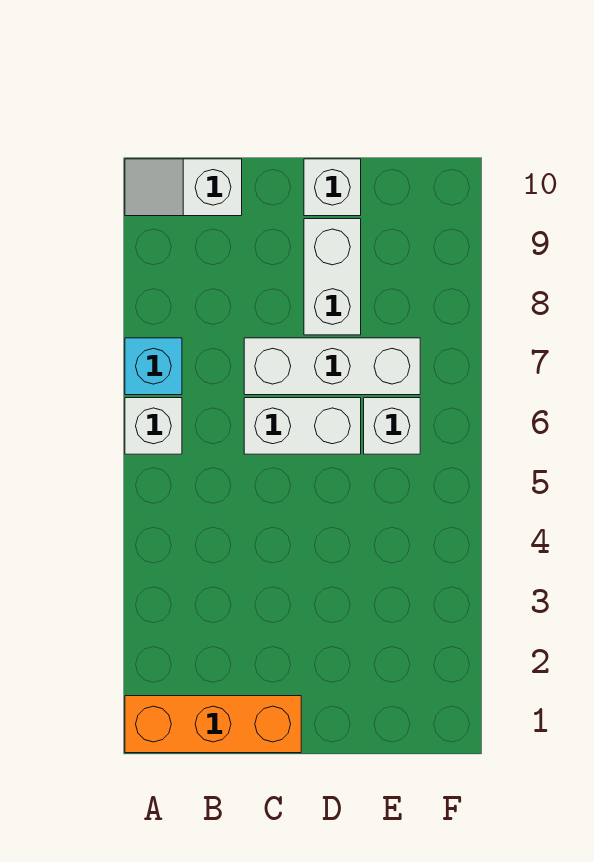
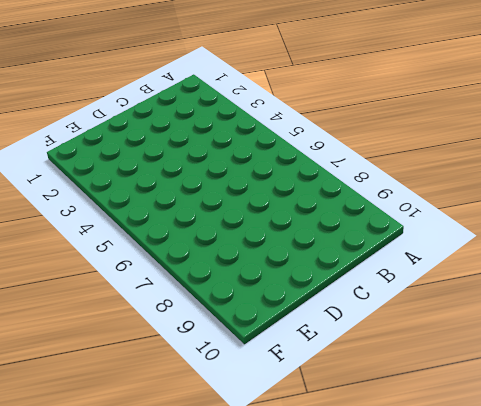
none -> orange brick A1:C1 level 1
none -> white brick A6 level 1

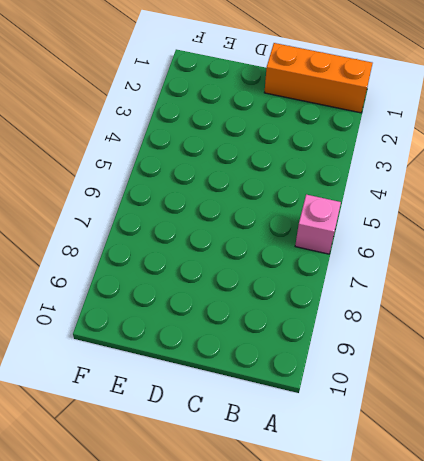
pink brick A6 level 1 -> white brick A6 level 1
none -> cyan brick A7 level 1
none -> white slope A10:B10 level 1 top B

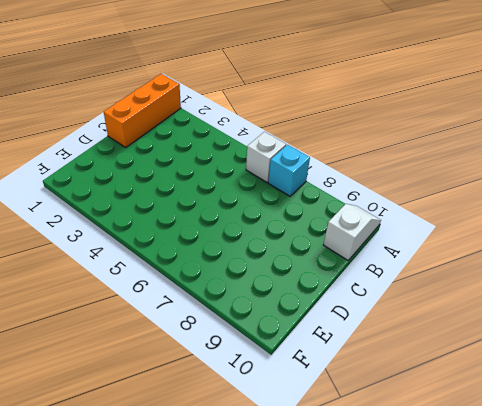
none -> white brick C6:D6 level 1
none -> white brick C7:E7 level 1

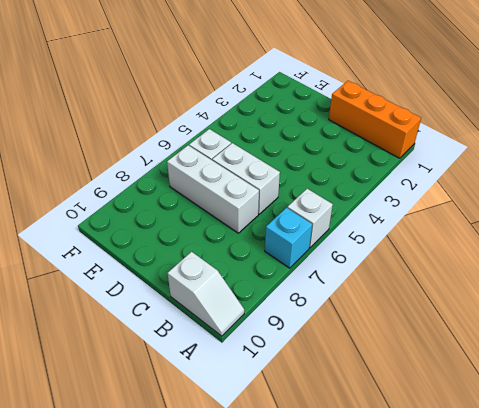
none -> white brick D8:D9 level 1
none -> white brick D10 level 1

